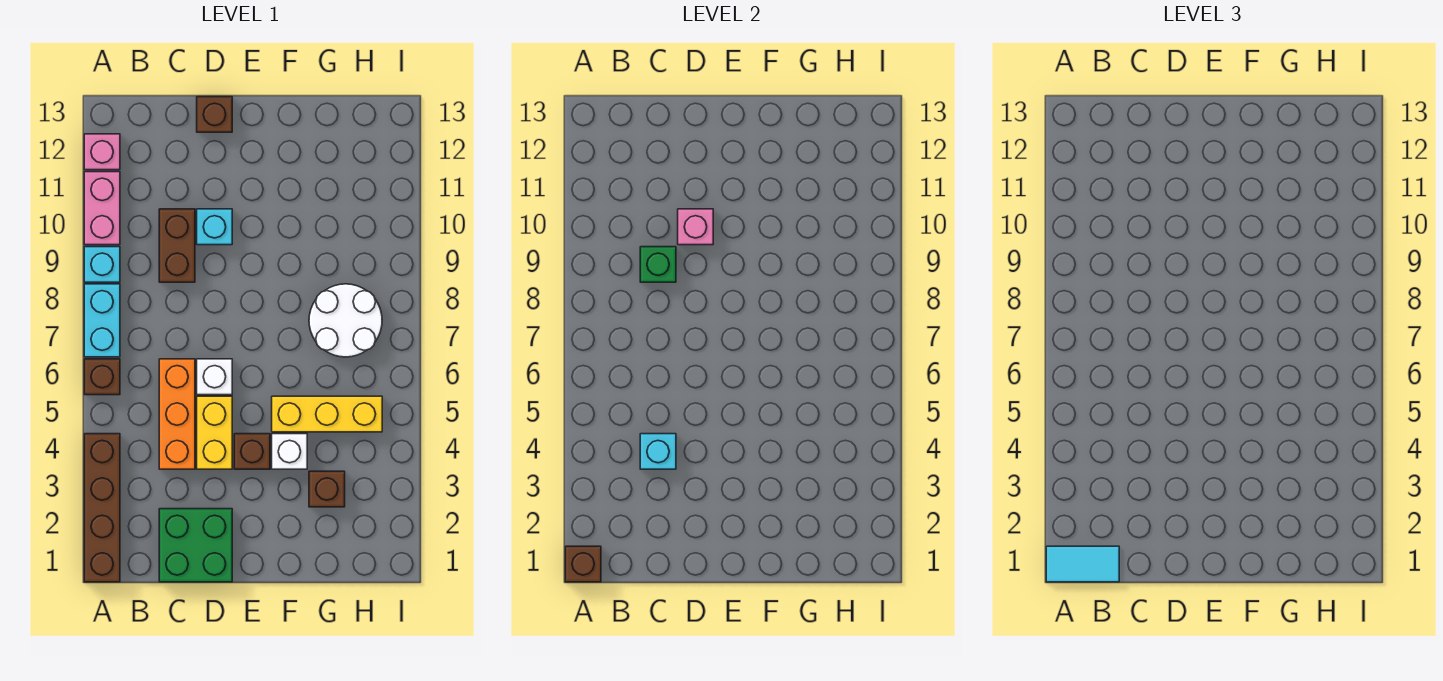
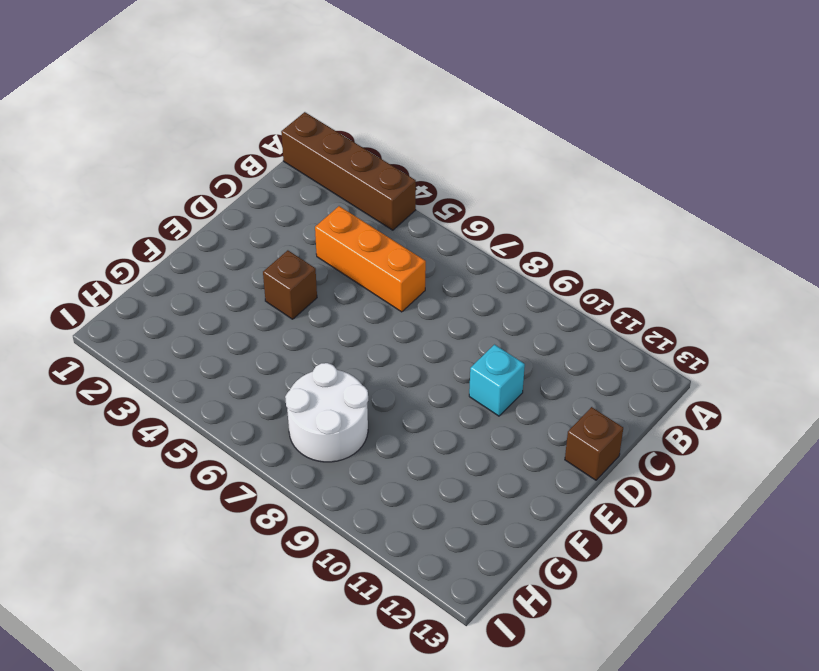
none -> brown brick A6 level 1
none -> cyan brick A7:A8 level 1
none -> cyan brick A9 level 1

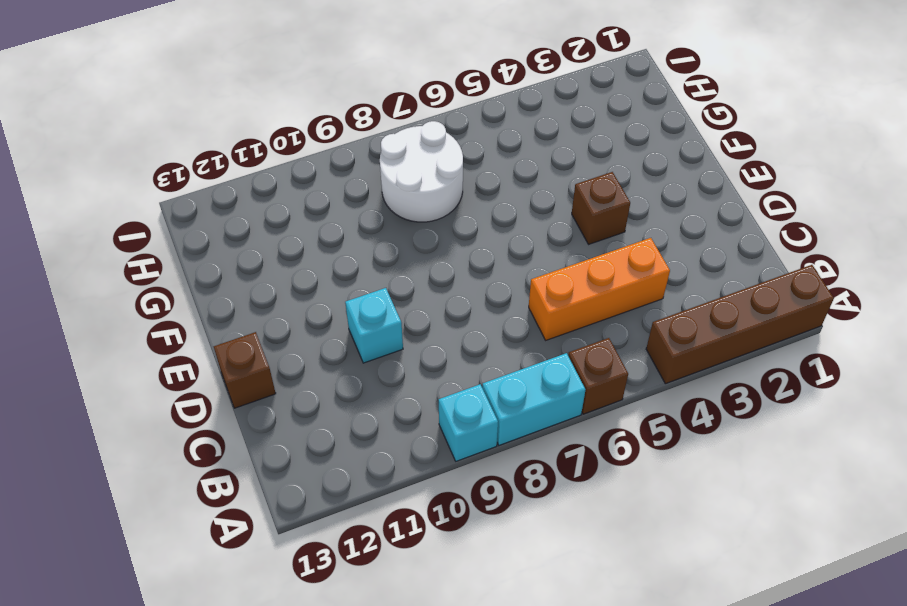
none -> pink brick A10:A11 level 1
none -> pink brick A12 level 1
none -> green brick C1:D2 level 1

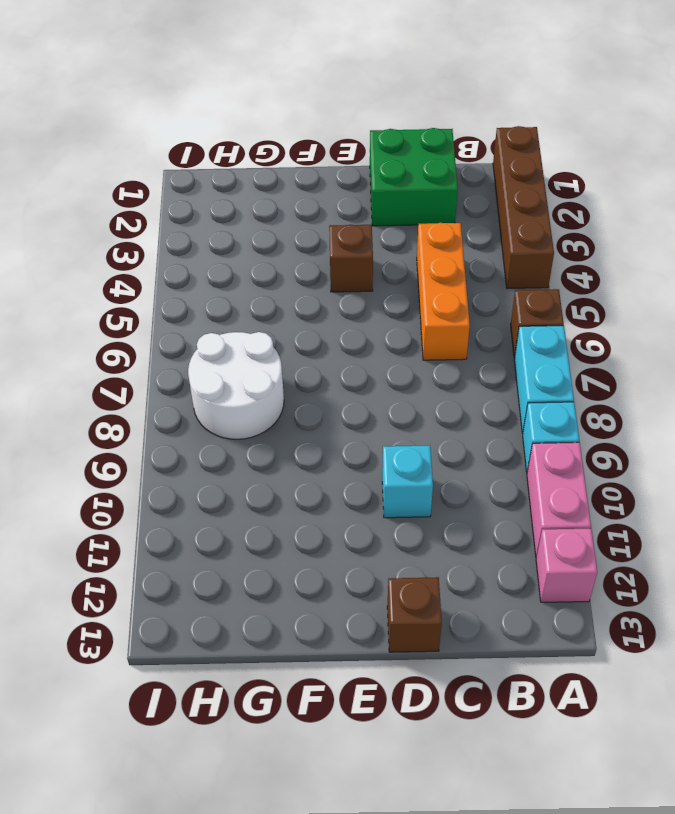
none -> brown brick C9:C10 level 1
none -> yellow brick D4:D5 level 1
none -> white brick D6 level 1

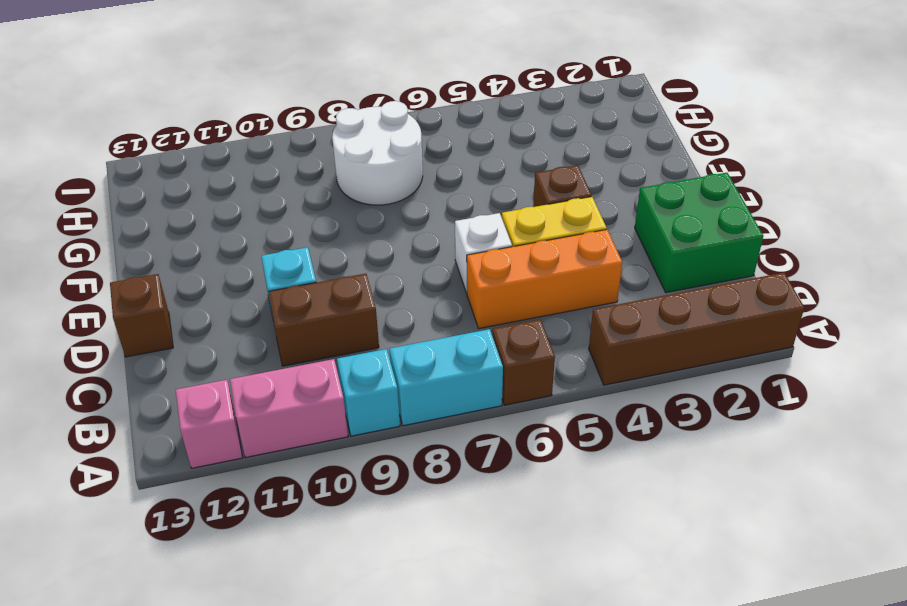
none -> white brick F4 level 1
none -> yellow brick F5:H5 level 1
none -> brown brick G3 level 1

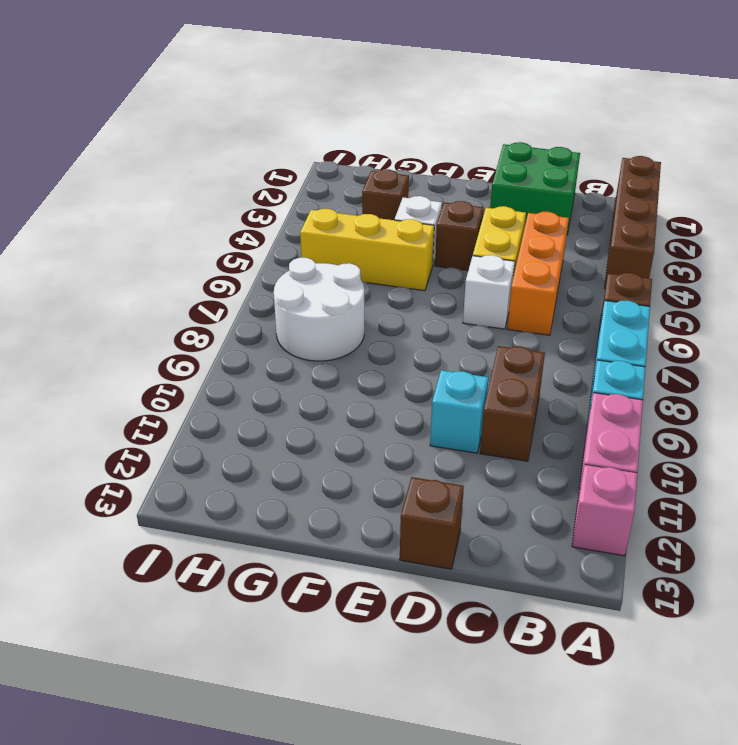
none -> brown brick A1 level 2
none -> cyan brick C4 level 2
none -> green brick C9 level 2

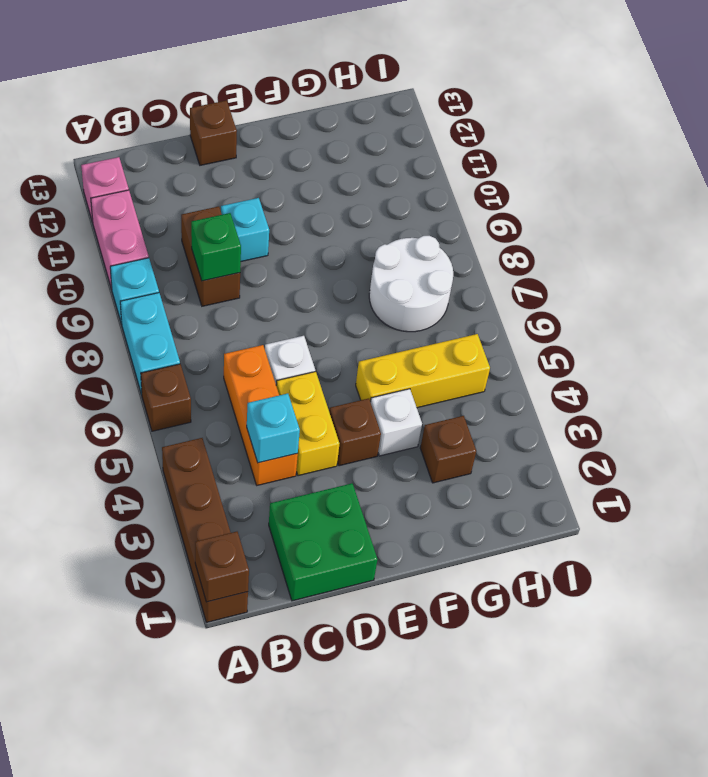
none -> pink brick D10 level 2
none -> cyan tile A1:B1 level 3

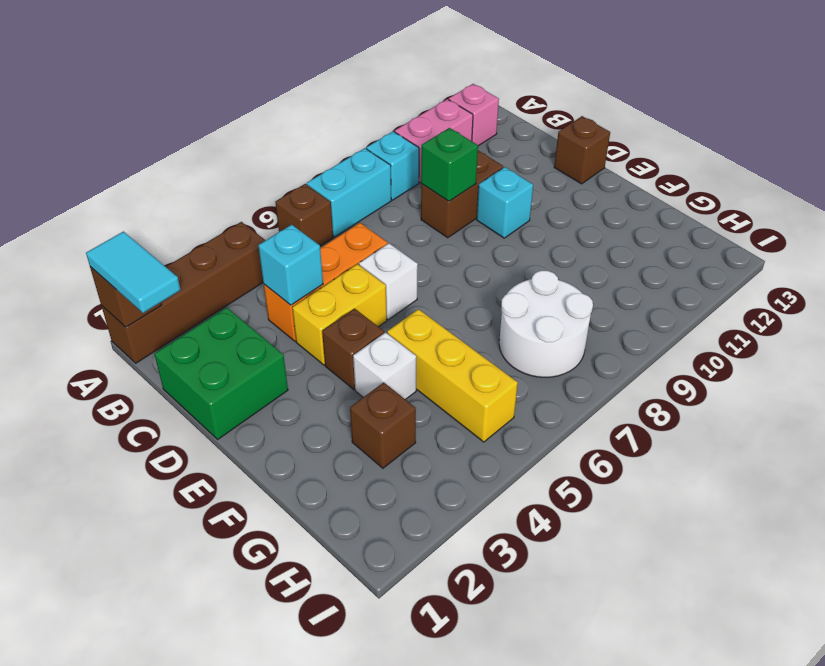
none -> pink brick D10 level 2

